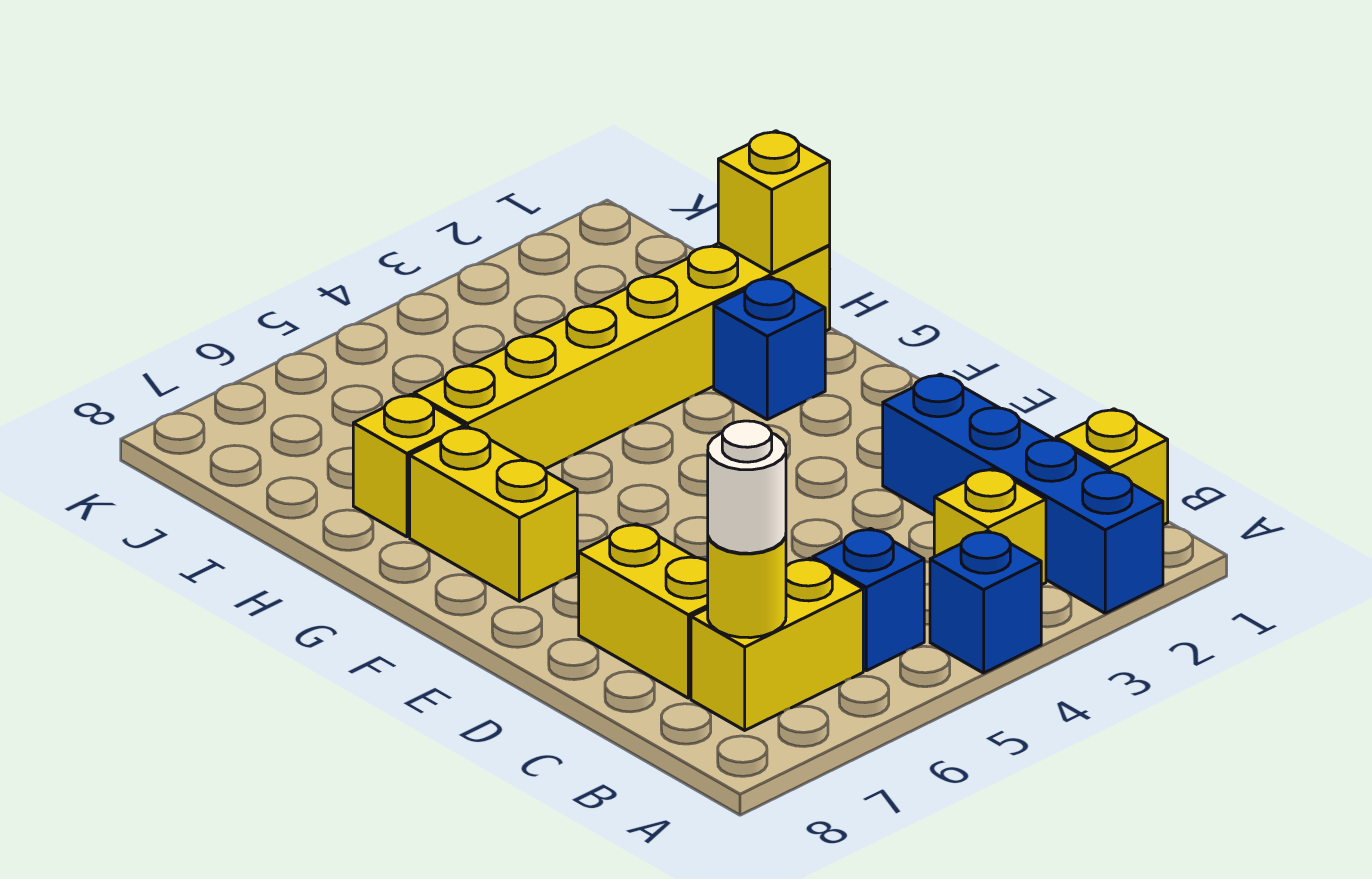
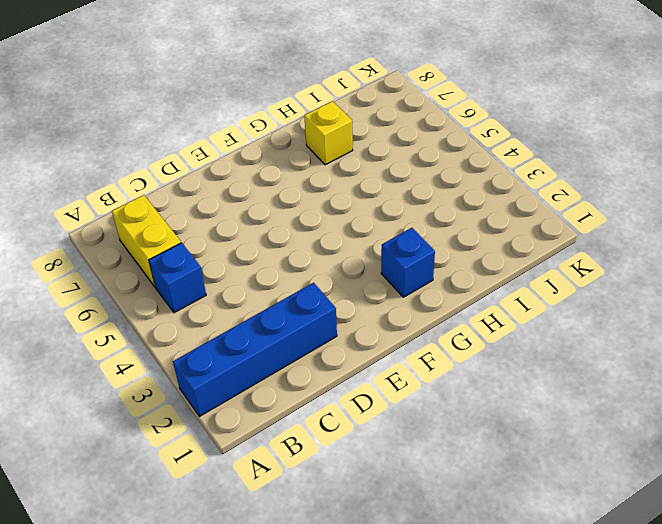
none -> blue brick A4 level 1
none -> yellow brick B1 level 1
none -> yellow brick B3 level 1

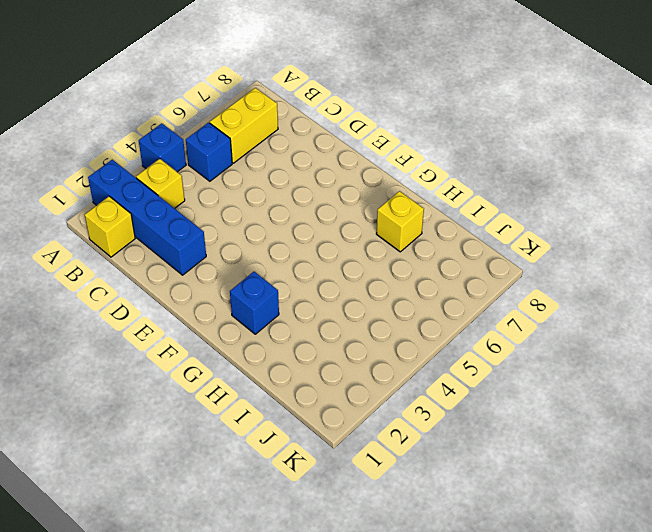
none -> yellow brick C7:D7 level 1
none -> yellow brick F7:G7 level 1
none -> yellow brick H1:H6 level 1

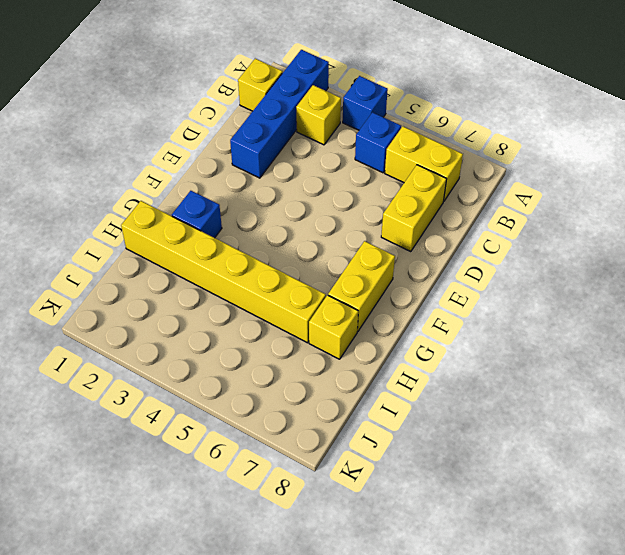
none -> yellow round brick B7 level 2
none -> yellow brick H1 level 2
none -> white round brick B7 level 3

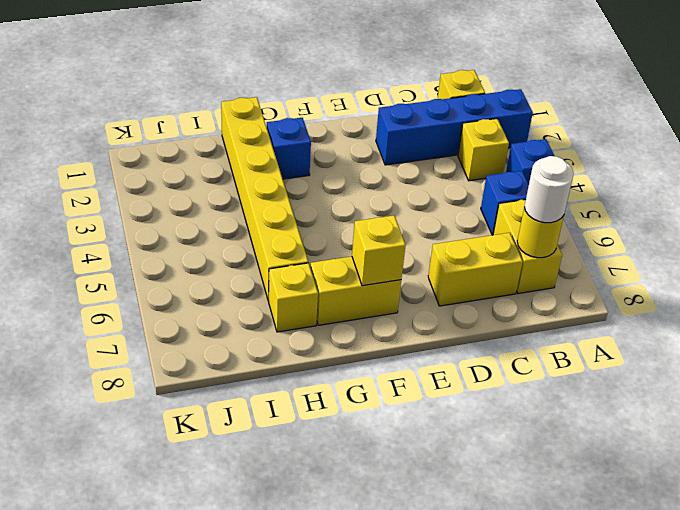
yellow brick F7 level 2 -> yellow brick H1 level 2

